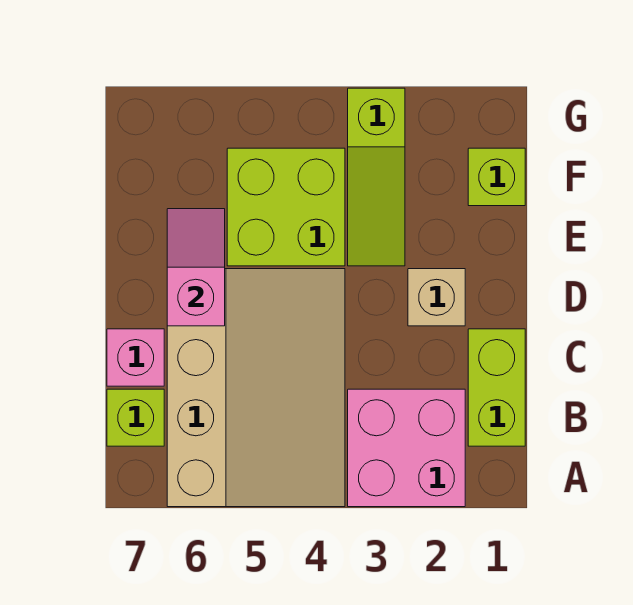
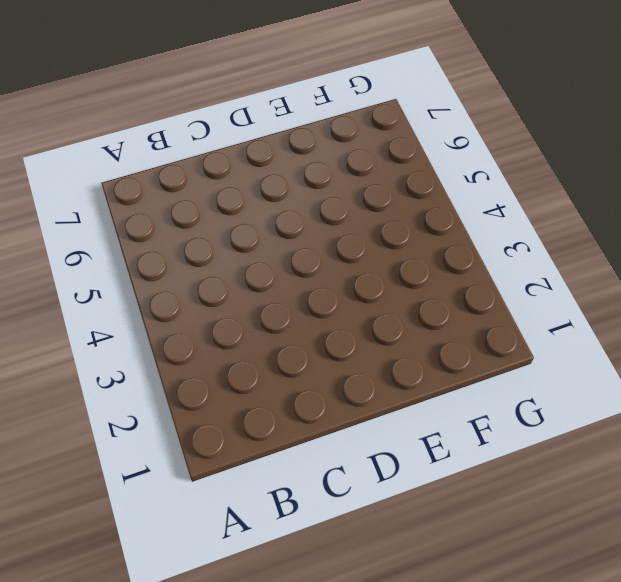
none -> pink brick A2:B3 level 1
none -> tan slope A4:D6 level 1 top 6

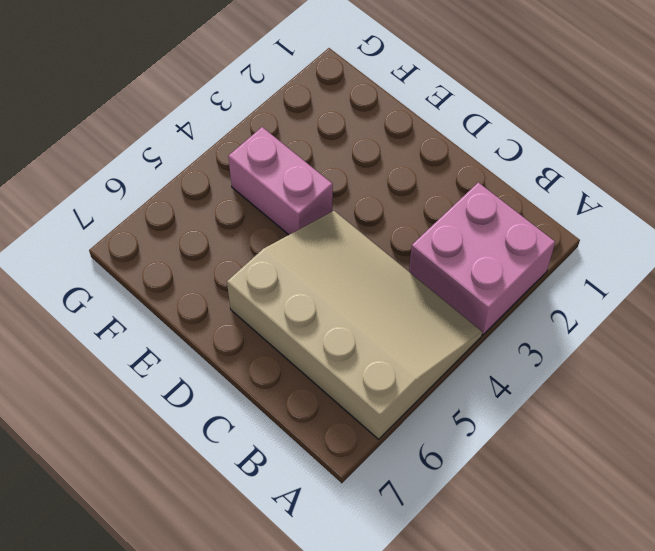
pink brick E4:F4 level 1 -> lime brick E4:F5 level 1
none -> lime brick B1:C1 level 1
none -> lime brick B7 level 1

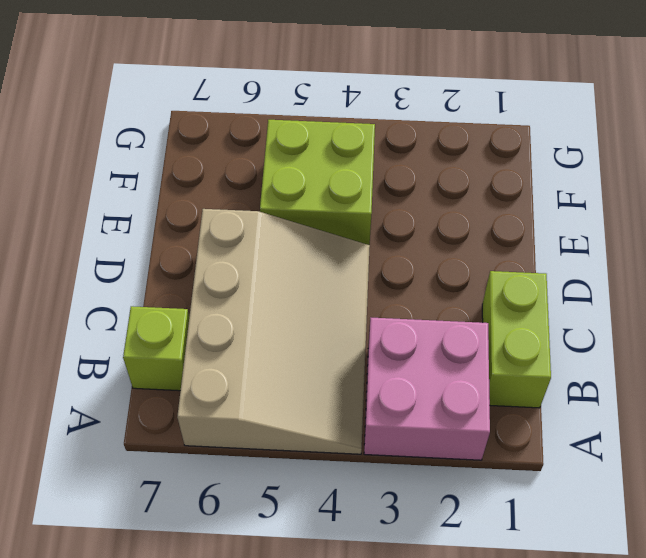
none -> pink brick C7 level 1
none -> tan brick D2 level 1

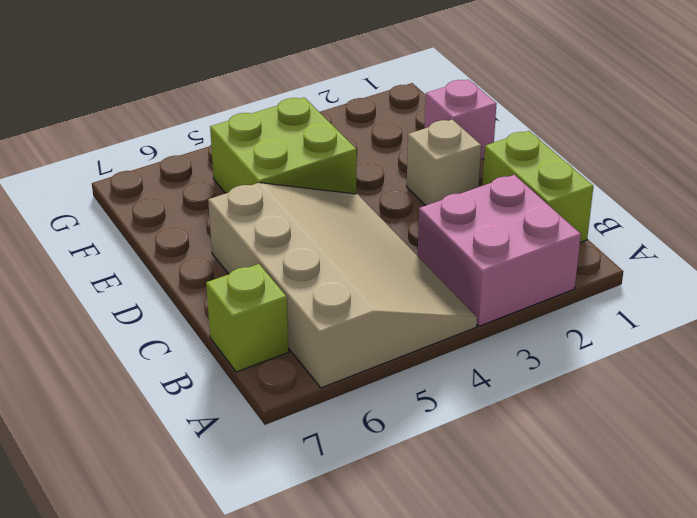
pink brick E1 level 1 -> pink brick C7 level 1
none -> lime slope E3:G3 level 1 top G
none -> lime brick F1 level 1

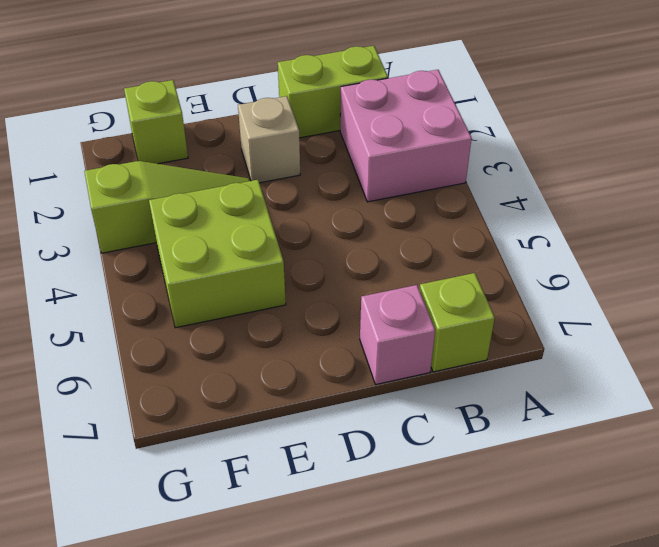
none -> tan slope A4:D6 level 1 top 6
none -> pink slope D6:E6 level 2 top D

